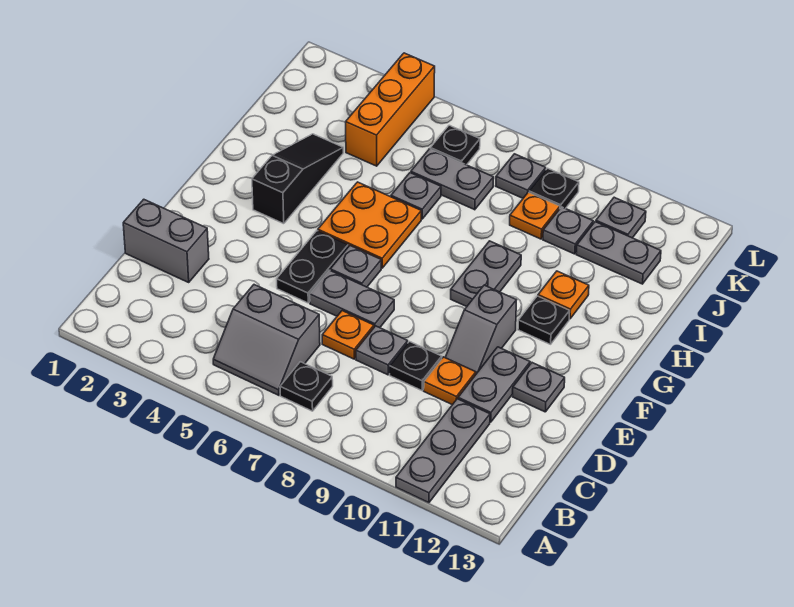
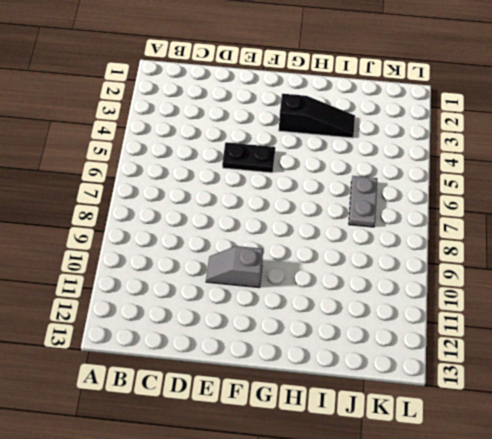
none -> grey plate A11:C11 level 1
none -> grey slope B5:C6 level 1 top C
none -> black plate B7 level 1

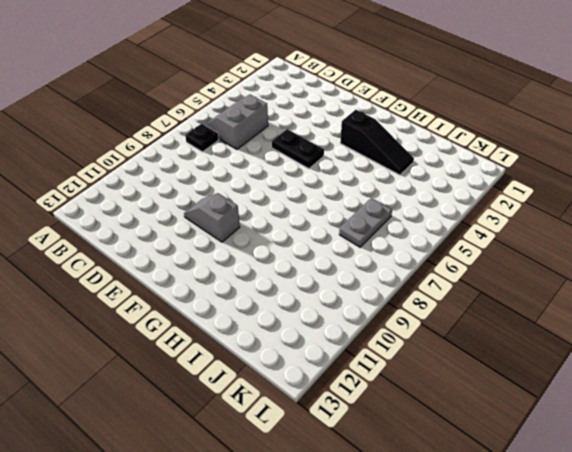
none -> grey plate A11:C11 level 1
none -> grey brick D1:D2 level 1
none -> orange plate D7 level 1

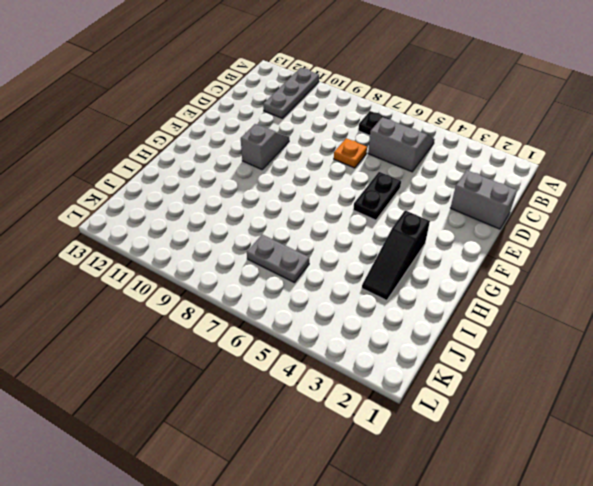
none -> grey plate D8 level 1
none -> black plate D9 level 1
none -> orange plate D10 level 1

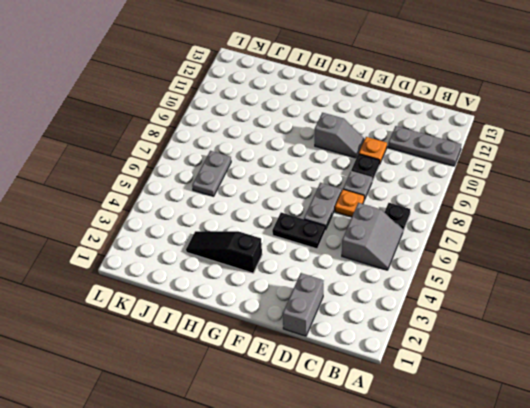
none -> grey plate D11:E11 level 1
none -> grey plate E12 level 1
none -> grey plate F6 level 1

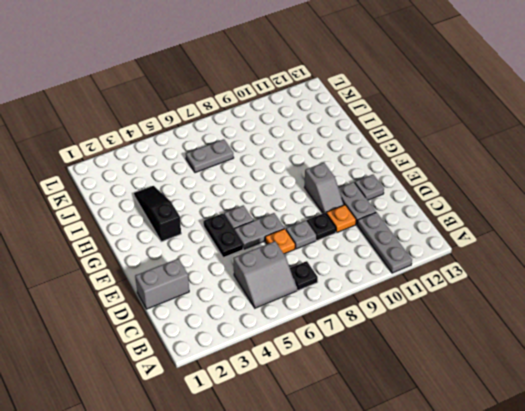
none -> orange plate G5:H6 level 1
none -> grey plate G9:H9 level 1
none -> black plate G11 level 1

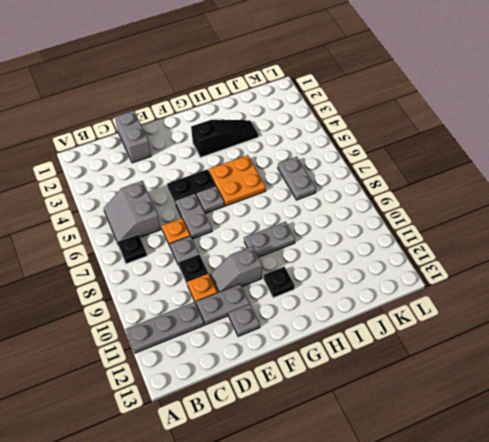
none -> orange plate H11 level 1
none -> grey plate I6 level 1
none -> orange brick J4:L4 level 1

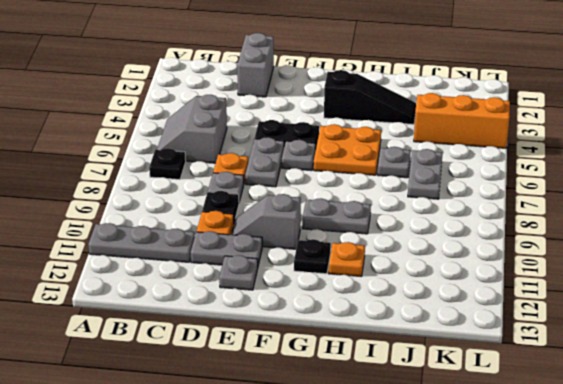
none -> orange plate J9 level 1
none -> grey plate J10 level 1
none -> grey plate J11:J12 level 1

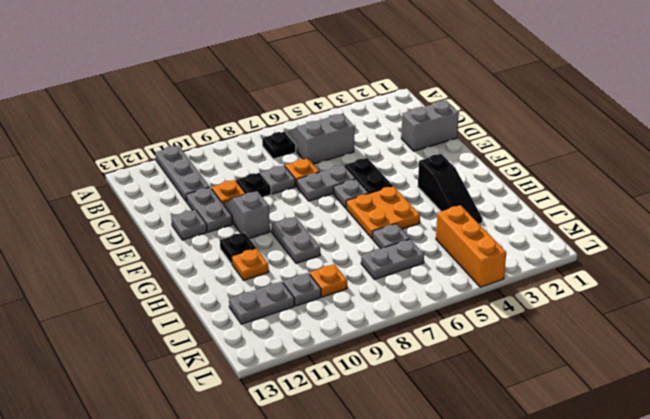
none -> black plate K6 level 1
none -> grey plate K8 level 1
none -> black plate K9 level 1

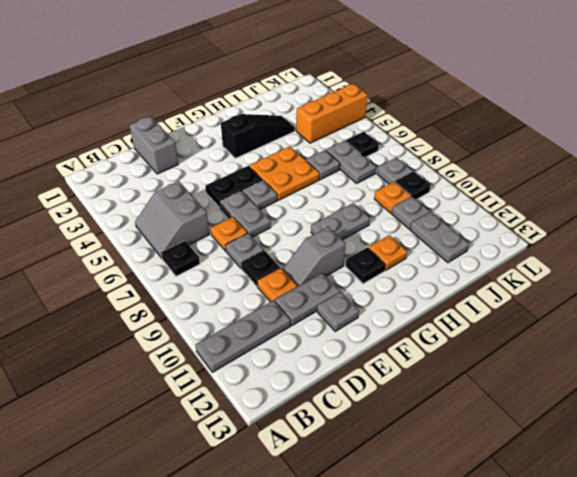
none -> grey plate K11 level 1

